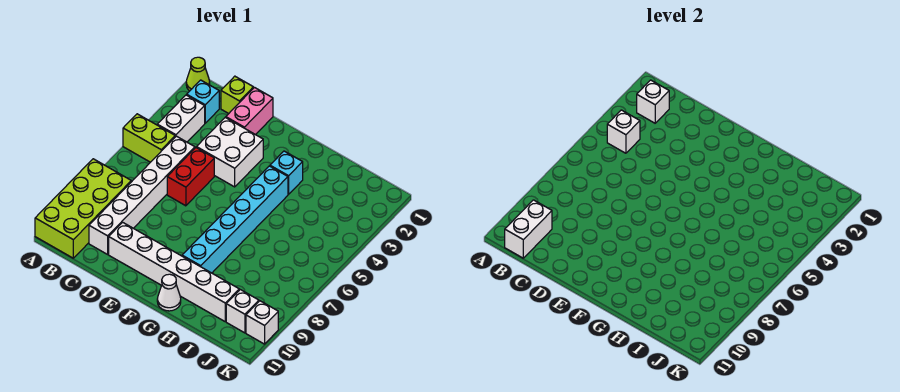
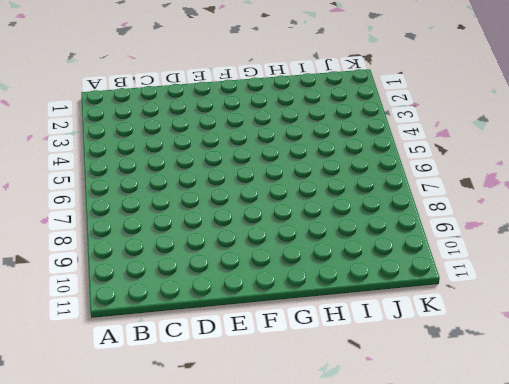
none -> lime cone A1 level 1
none -> lime brick A5:B5 level 1
none -> lime brick A8:B11 level 1

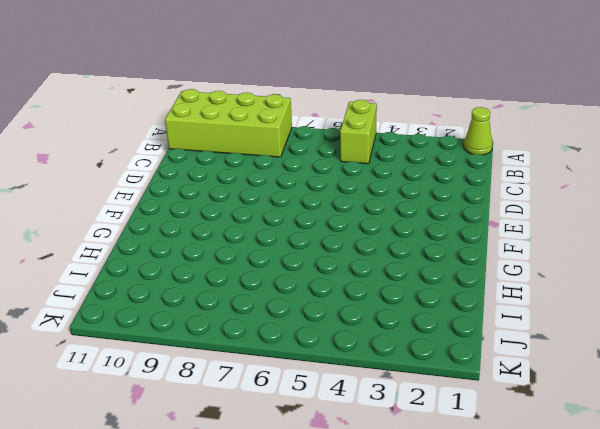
none -> cyan brick B2 level 1
none -> white brick B3:B4 level 1
none -> lime brick C1 level 1

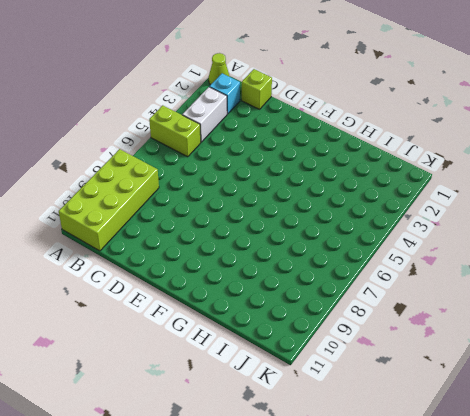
none -> white brick C5:C10 level 1
none -> pink brick D1:D2 level 1
none -> white brick D3:E4 level 1

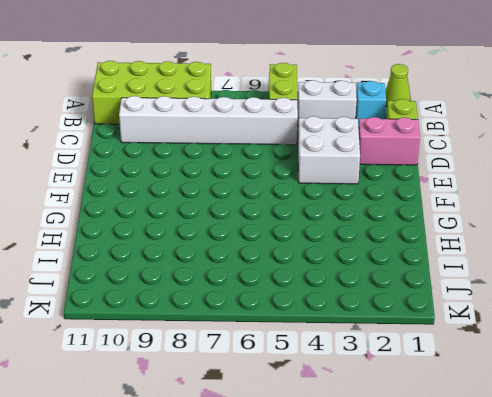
none -> red brick D5:D6 level 1
none -> white brick D10:I10 level 1
none -> cyan brick G3 level 1

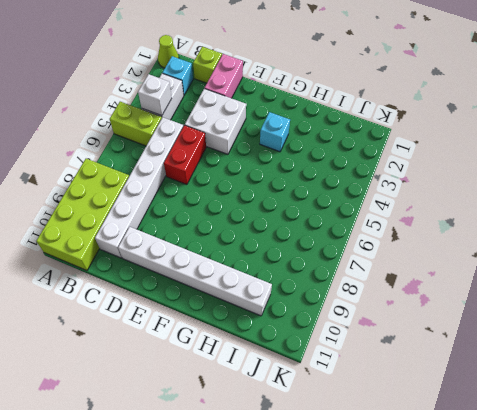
none -> cyan brick G4:G9 level 1
none -> white cone G11 level 1
none -> white brick J10 level 1

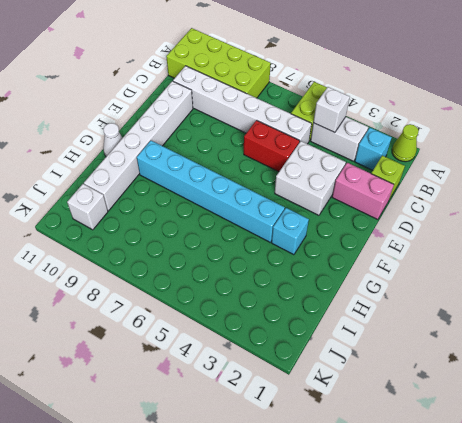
none -> white brick K10 level 1
none -> white brick B2 level 2
none -> white brick B10:B11 level 2

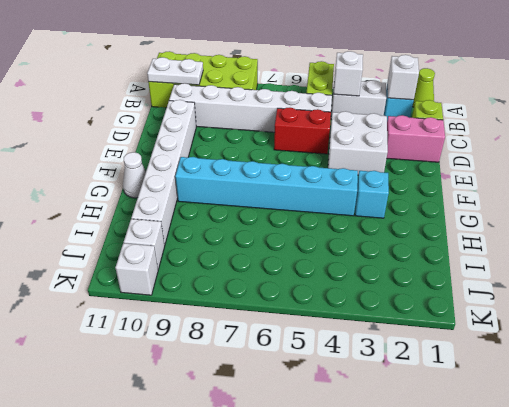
white plate B10:B11 level 2 -> white brick B10:B11 level 2

